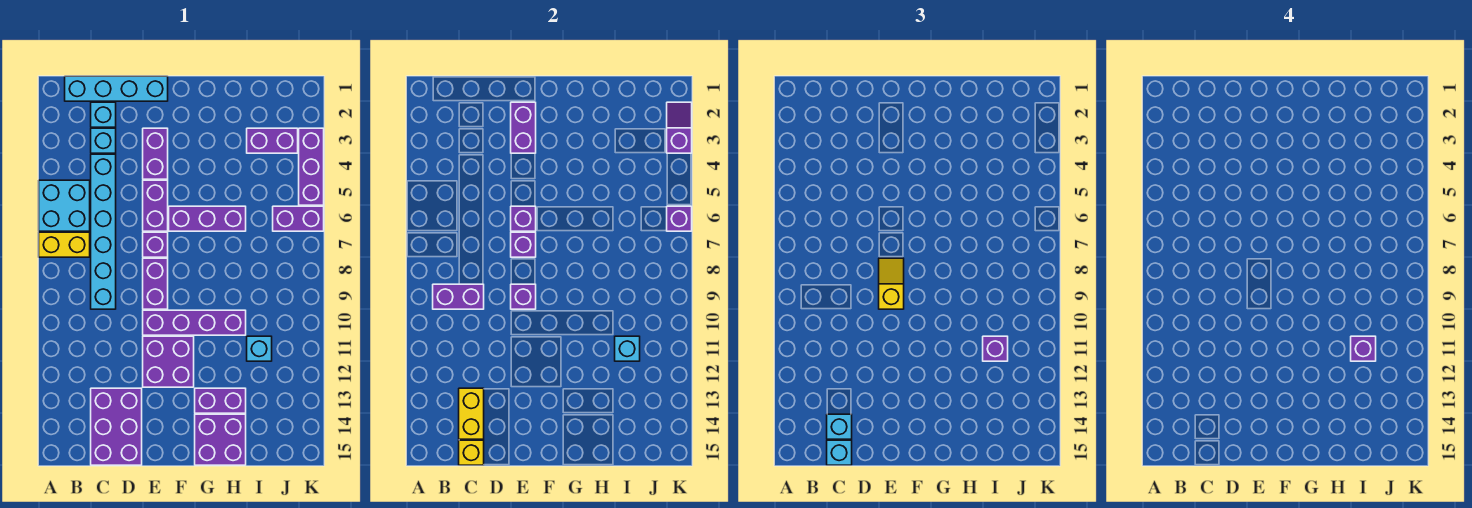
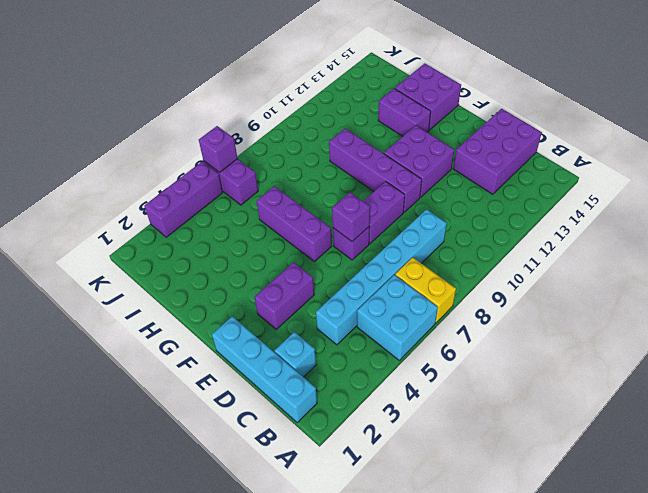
none -> cyan brick C3 level 1
none -> purple brick E5:E6 level 1
none -> purple brick I3:J3 level 1
none -> cyan brick I11 level 1

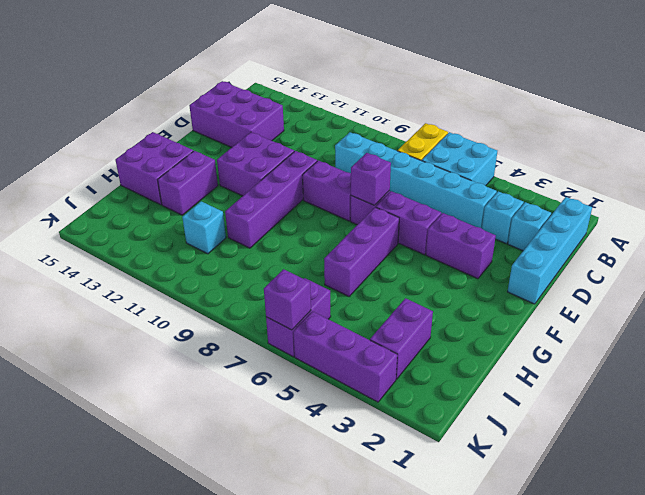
none -> purple brick B9:C9 level 2
none -> yellow brick C13:C14 level 2
none -> yellow brick C15 level 2
none -> purple brick E2:E3 level 2

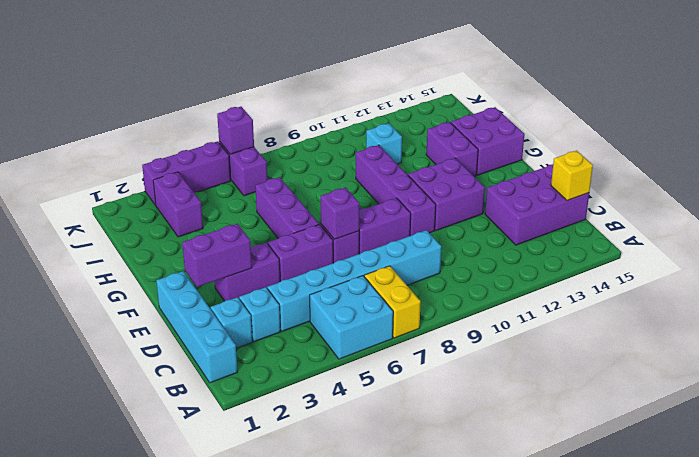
none -> purple brick B9:C9 level 2
none -> yellow brick C13:C14 level 2
none -> purple brick E6 level 2
none -> purple brick E9 level 2

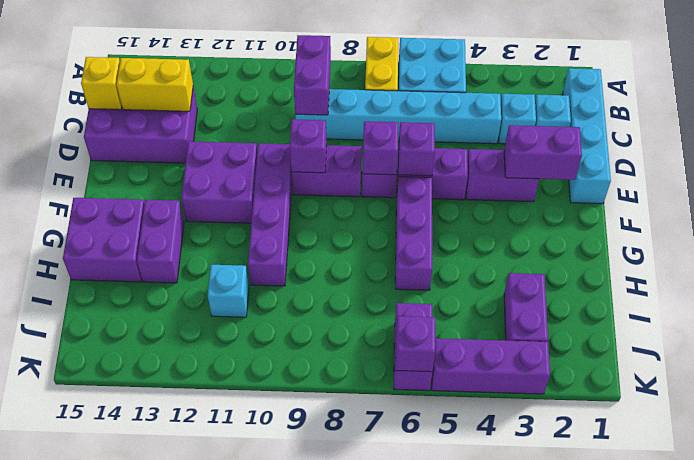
none -> cyan brick I11 level 2
none -> purple slope K2:K3 level 2 top 3
none -> cyan brick C14 level 3
none -> cyan brick C15 level 3

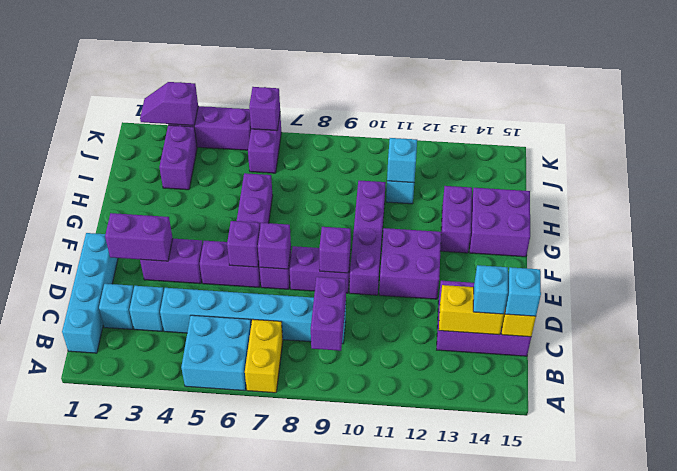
none -> yellow slope E8:E9 level 3 top 9
none -> purple brick I11 level 3
none -> purple brick I11 level 4

